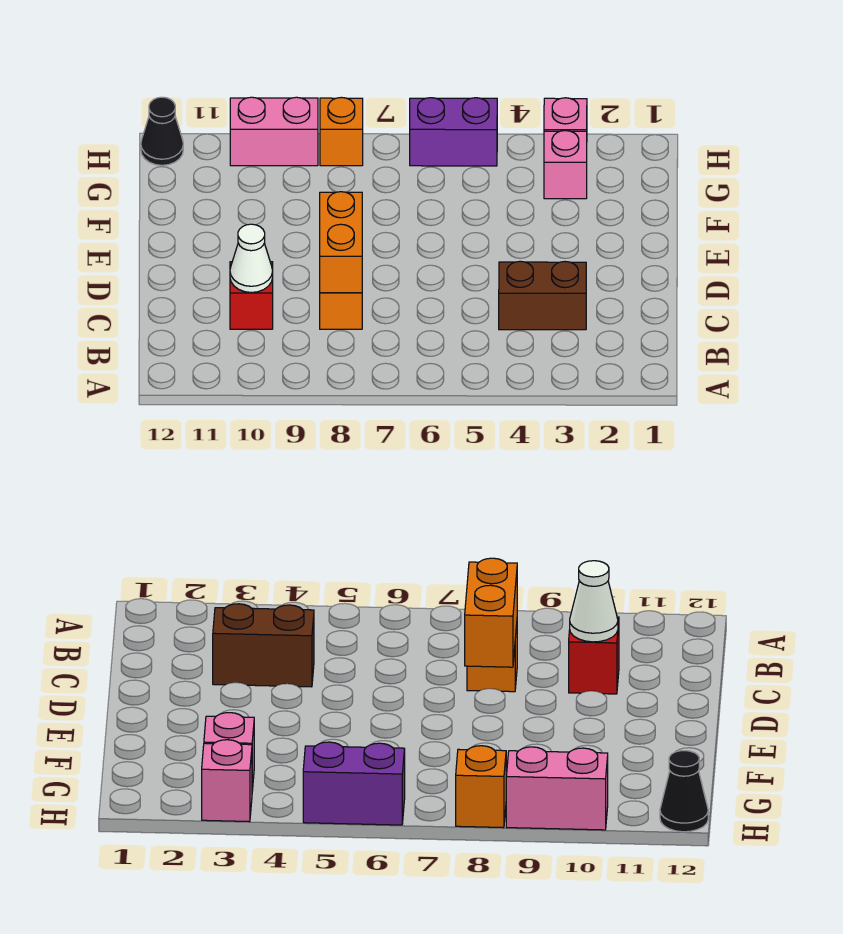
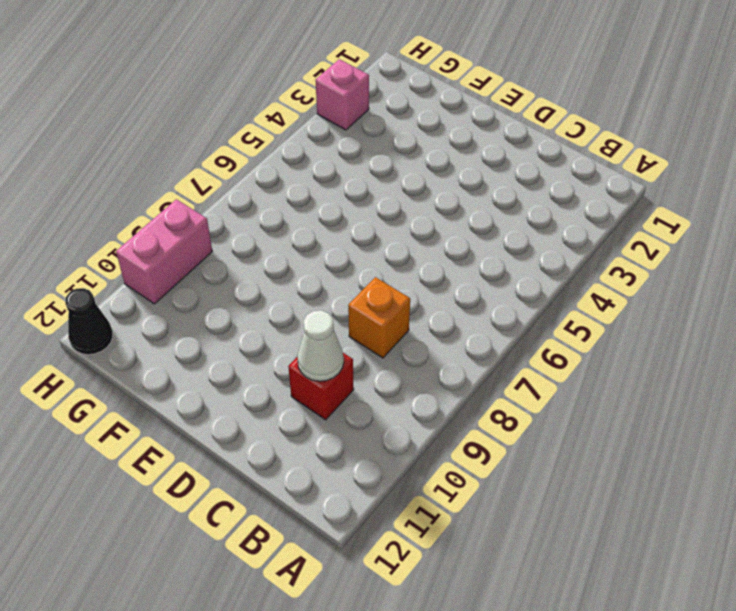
none -> brown brick C3:C4 level 1
none -> pink brick G3 level 1

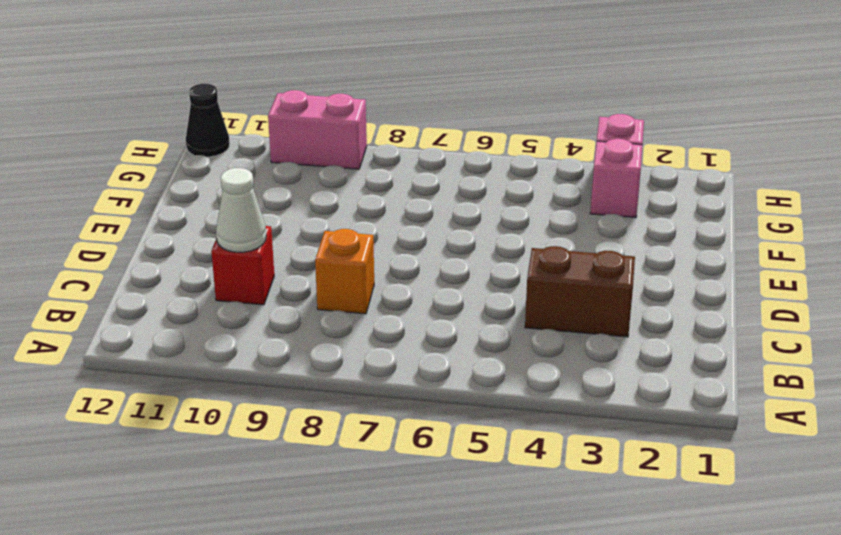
none -> purple brick H5:H6 level 1
none -> orange brick H8 level 1

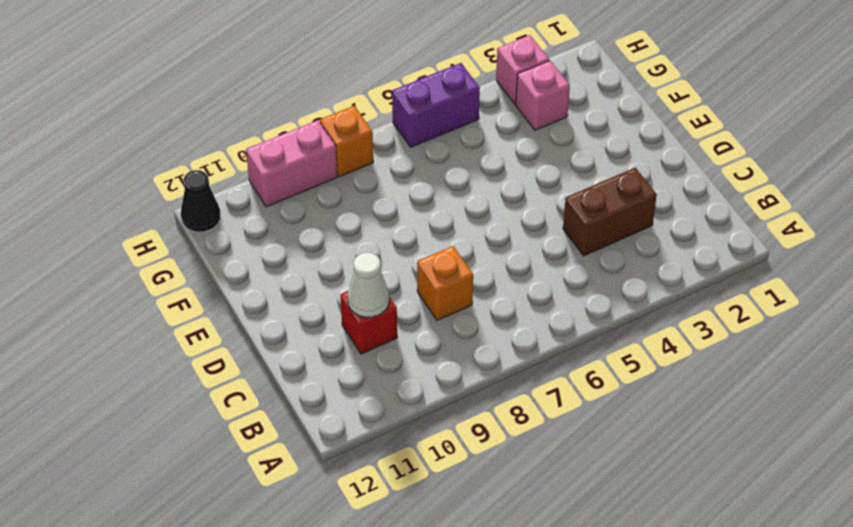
none -> orange brick C8:D8 level 2

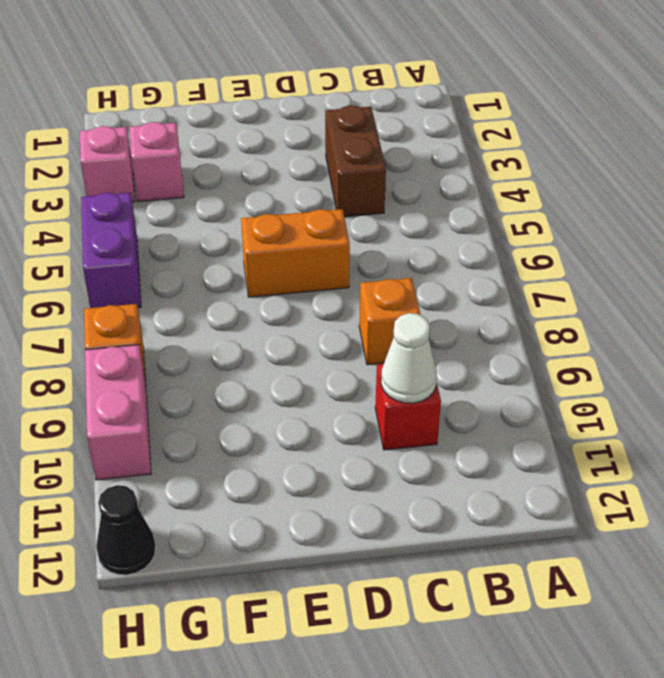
orange brick D6:E6 level 1 -> orange brick C8:D8 level 2

